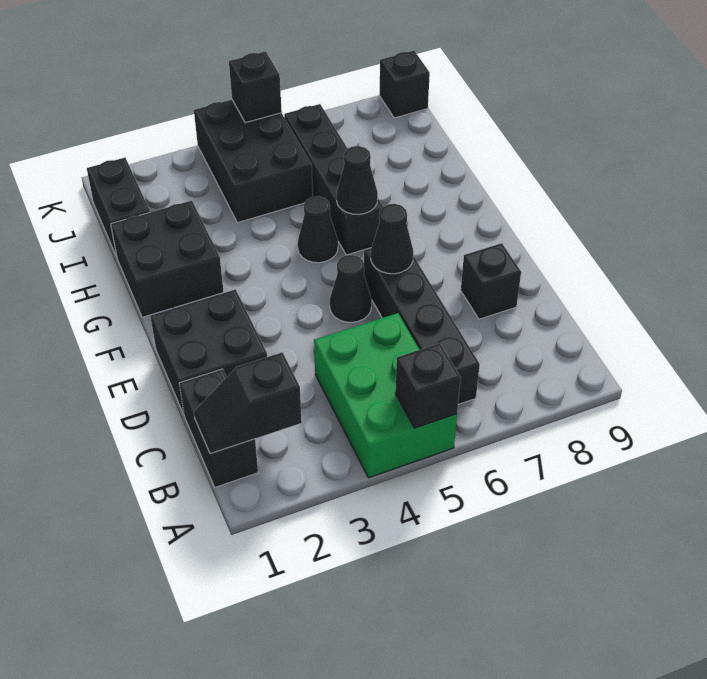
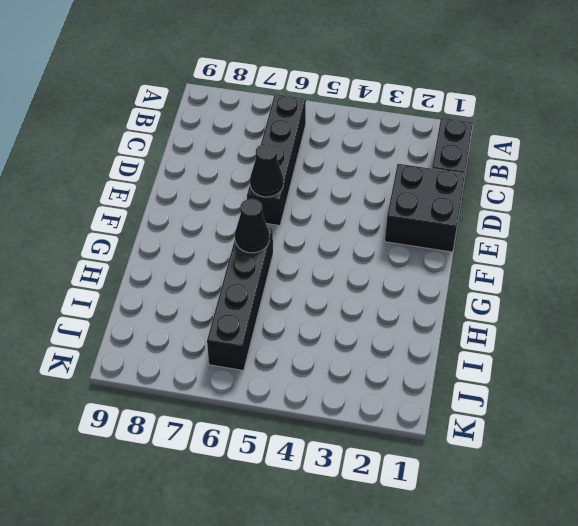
none -> green brick A4:C5 level 1
none -> black brick D8 level 1
none -> black cone E5 level 1

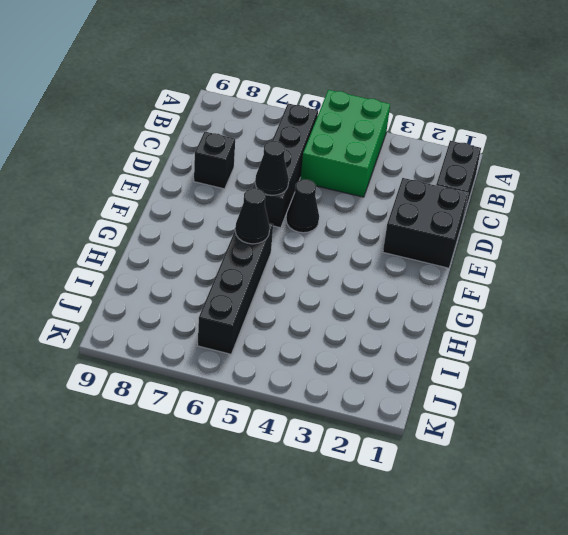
none -> black brick G1:H2 level 1
none -> black cone G5 level 1
none -> black brick I1:J1 level 1

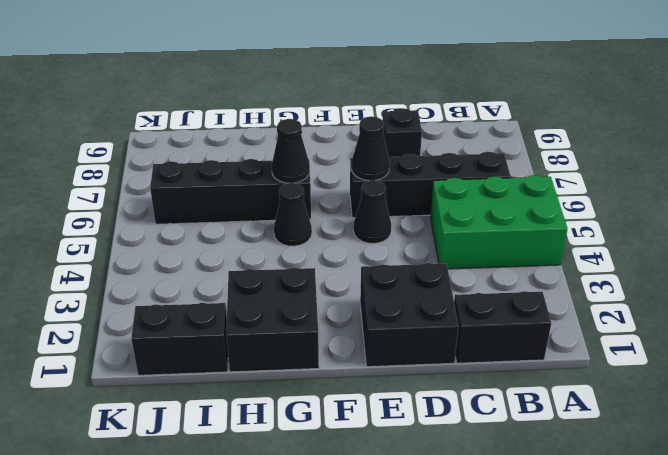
none -> black brick I4:K5 level 1
none -> black brick K9 level 1
none -> black brick A5 level 2

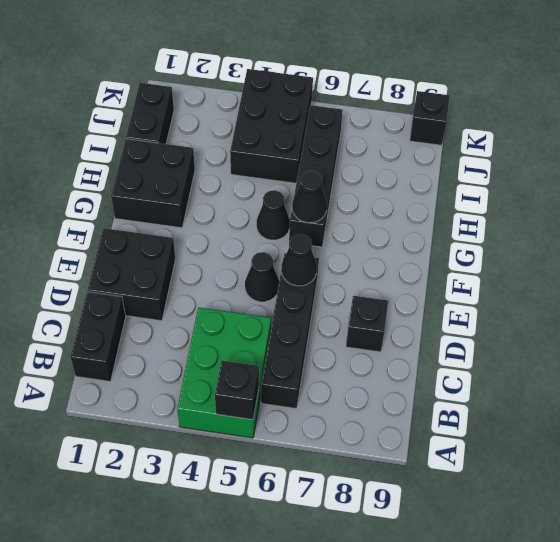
none -> black slope B1:B2 level 2 top 2
none -> black brick K5 level 2

